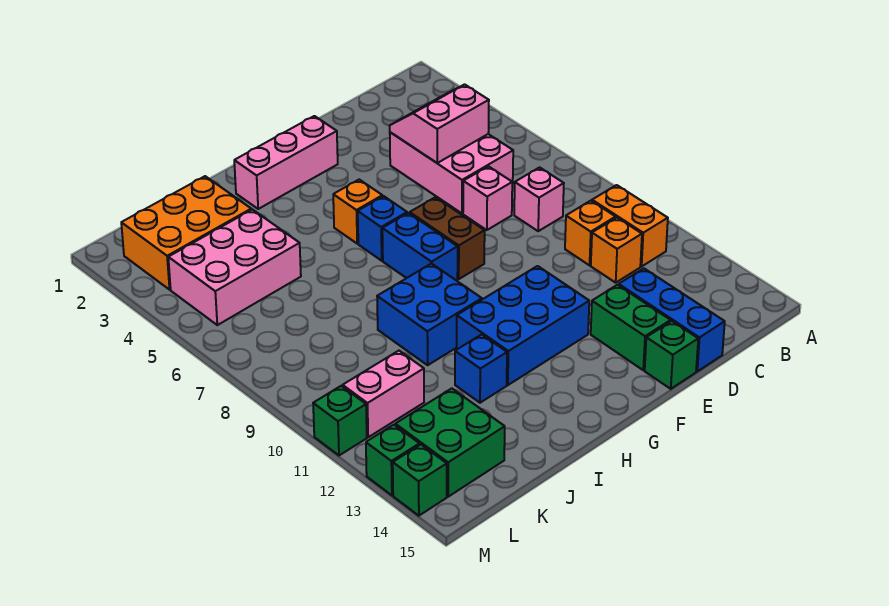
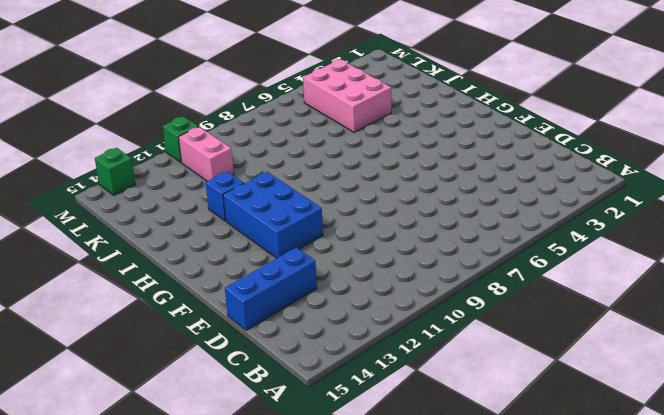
none -> orange brick B10:B11 level 1
none -> pink brick C4:D6 level 1
none -> pink brick C8 level 1

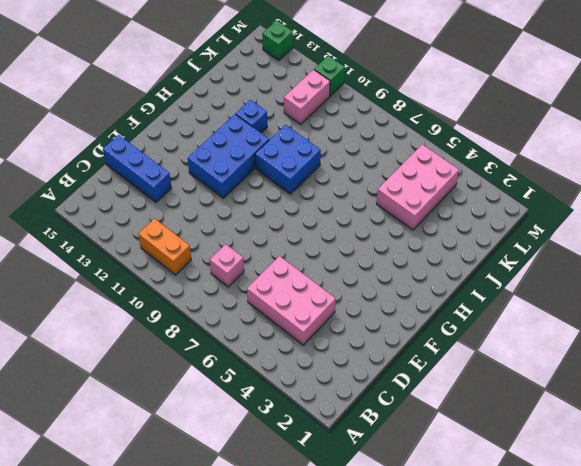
none -> orange brick C10 level 1
none -> orange brick C11 level 1
none -> pink brick D7 level 1

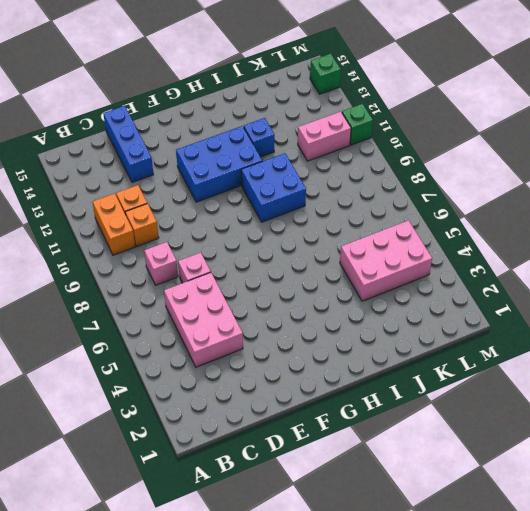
none -> green brick E13:E14 level 1
none -> green brick E15 level 1
none -> pink brick F2:H2 level 1

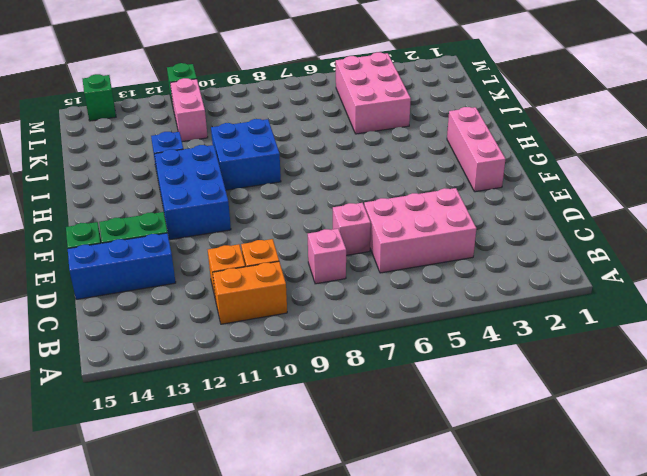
none -> brown brick F7:F8 level 1
none -> orange brick G5 level 1
none -> blue brick G6 level 1

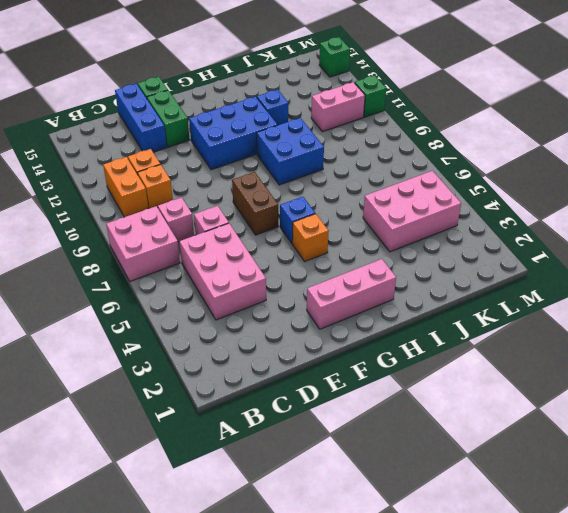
pink brick A7:B8 level 1 -> none
none -> blue brick G7:G8 level 1
none -> orange brick J2:L3 level 1
none -> green brick K13:L14 level 1

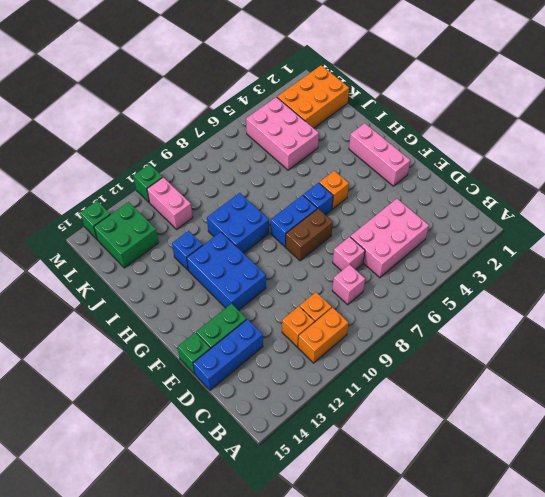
orange brick K1:L3 level 1 -> orange brick J2:L3 level 1
none -> green brick M13 level 1
none -> pink slope C4:D5 level 2 top 5

